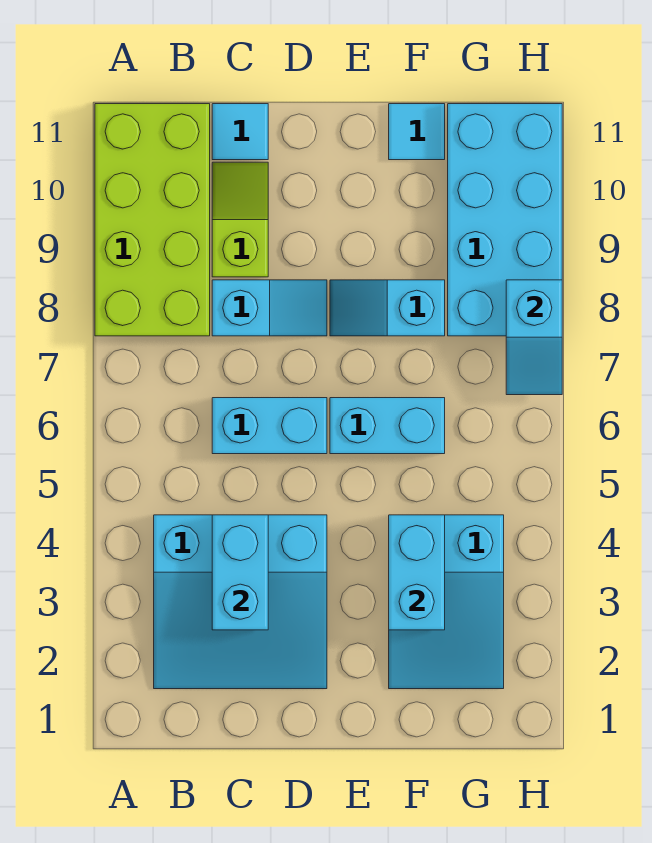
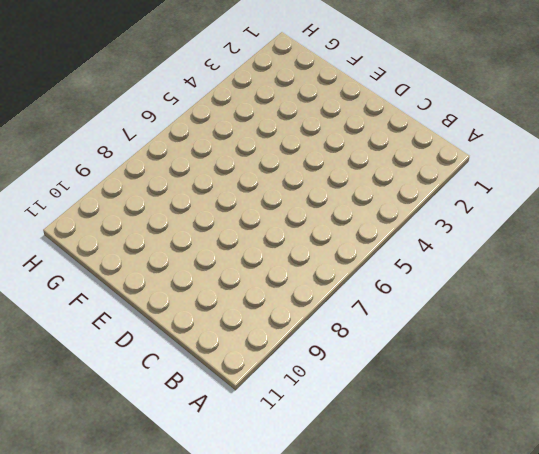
none -> lime brick A8:B11 level 1
none -> cyan slope B2:D4 level 1 top 4
none -> cyan brick C6:D6 level 1

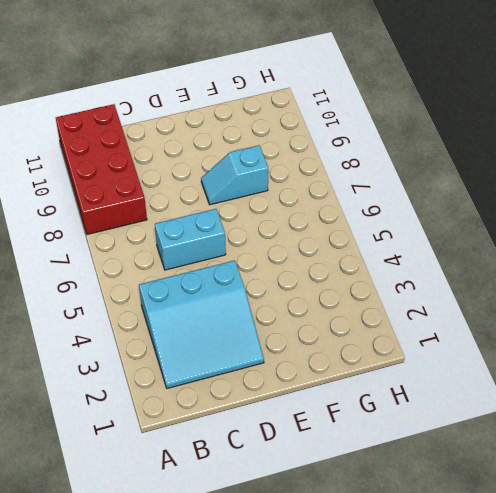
red brick A8:B11 level 1 -> lime brick A8:B11 level 1
none -> cyan slope C8:D8 level 1 top C
none -> lime slope C9:C10 level 1 top 9
none -> cyan tile C11 level 1

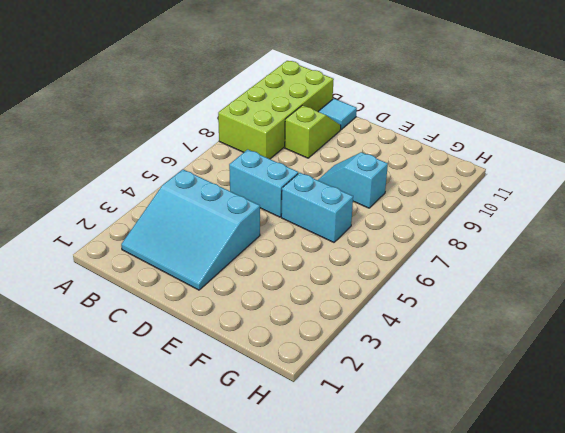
none -> cyan slope C8:D8 level 1 top C
none -> cyan slope F2:G4 level 1 top 4
none -> cyan tile F11 level 1

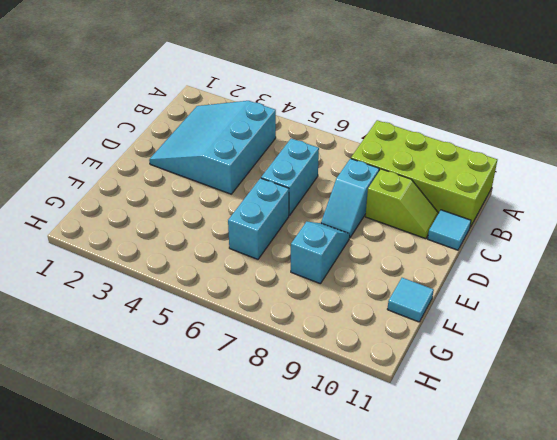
none -> cyan slope F2:G4 level 1 top 4
none -> cyan brick G8:H11 level 1
none -> cyan brick C3:C4 level 2

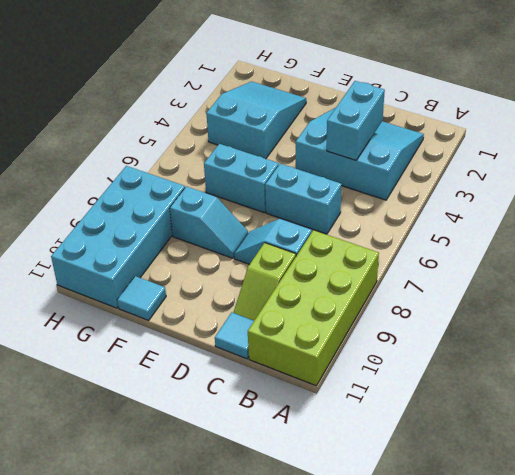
none -> cyan brick F3:F4 level 2
none -> cyan slope H7:H8 level 2 top 8

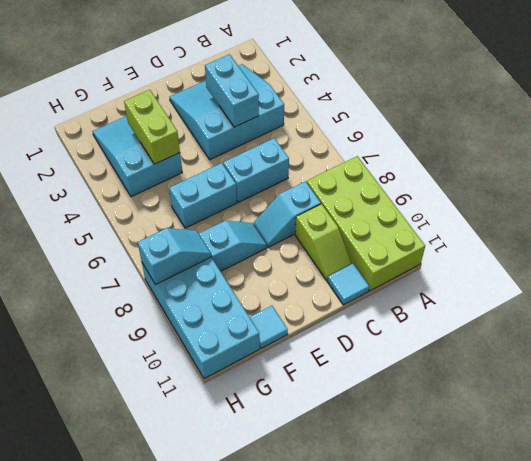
lime brick F3:F4 level 2 -> cyan brick F3:F4 level 2
cyan slope G8:H8 level 2 top H -> cyan slope H7:H8 level 2 top 8

